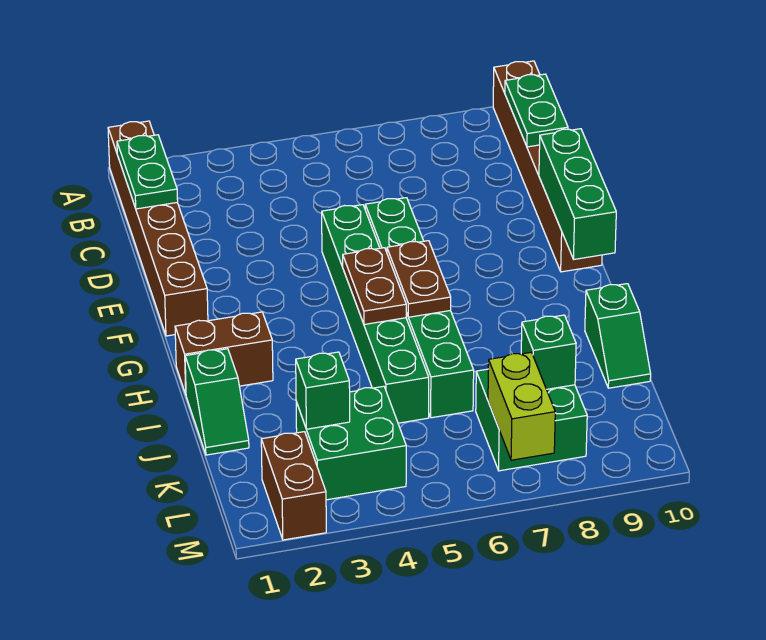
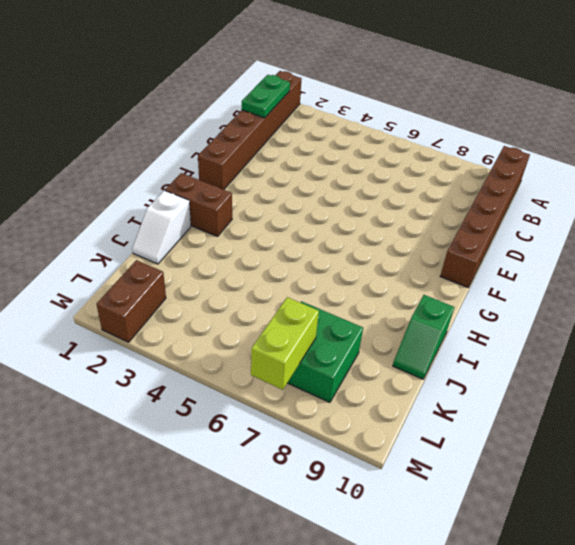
white slope I1:J1 level 1 top I -> green slope I1:J1 level 1 top I
none -> green brick E5:J5 level 1
none -> green brick E6:J6 level 1
none -> green brick K3:L4 level 1

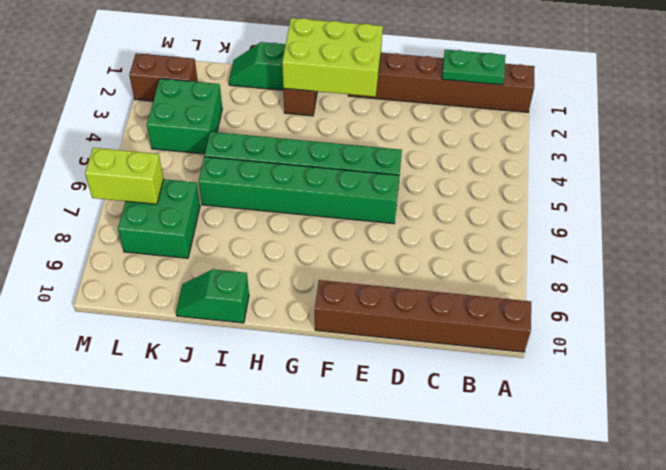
lime brick F1:H2 level 2 -> none
none -> green plate B10:C10 level 2
none -> green brick E10:G10 level 2
none -> brown plate G5:H5 level 2

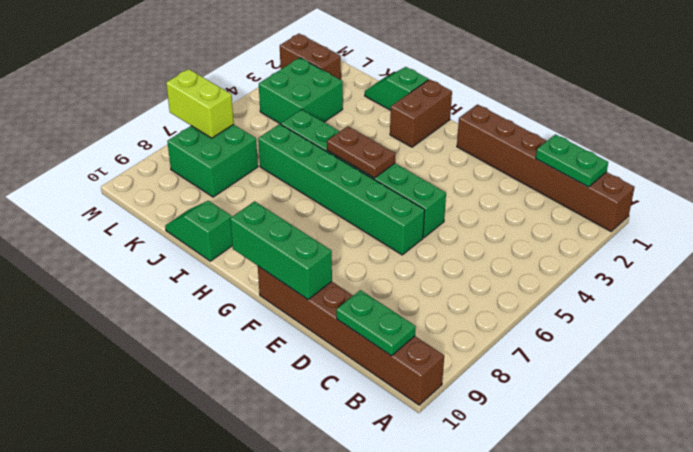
none -> brown plate G6:H6 level 2
none -> green brick K3 level 2
none -> green brick K8 level 2

